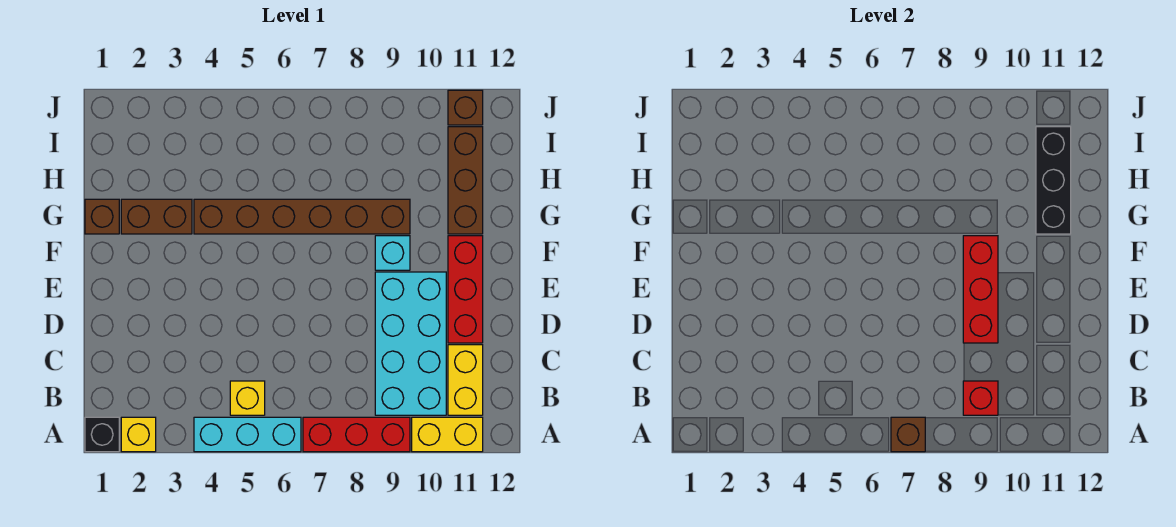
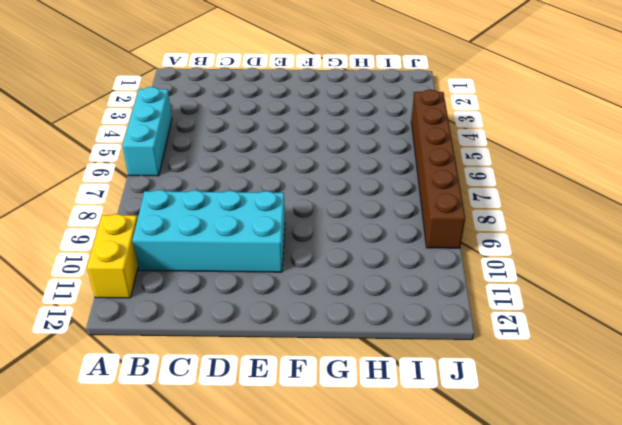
brown brick J4:J9 level 1 -> brown brick G4:G9 level 1
none -> black brick A1 level 1
none -> yellow brick A2 level 1
none -> red brick A7:A9 level 1

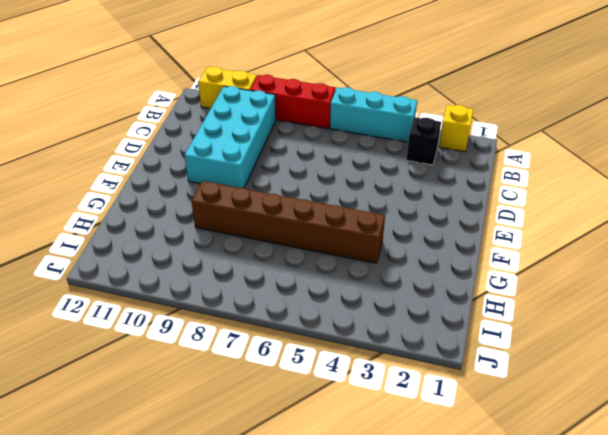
black brick B3 level 1 -> black brick A1 level 1
none -> yellow brick B5 level 1
none -> yellow brick B11:C11 level 1
none -> red brick D11:F11 level 1

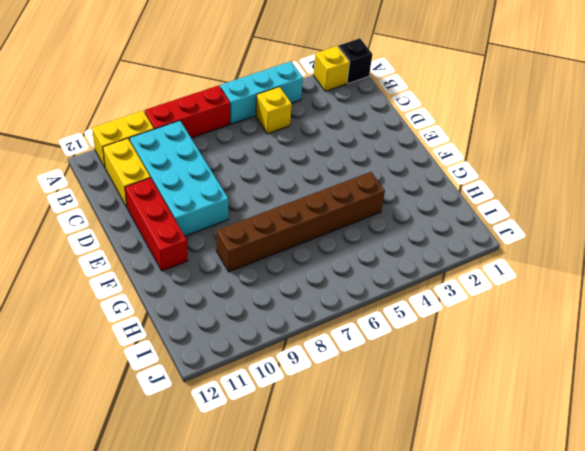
none -> cyan brick F9 level 1
none -> brown brick G1 level 1
none -> brown brick G2:G3 level 1

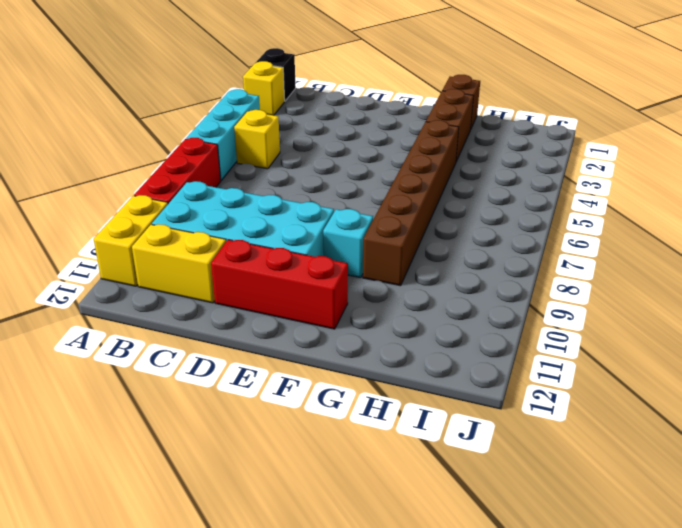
none -> brown brick G11:I11 level 1
none -> brown brick J11 level 1
none -> brown brick A7 level 2

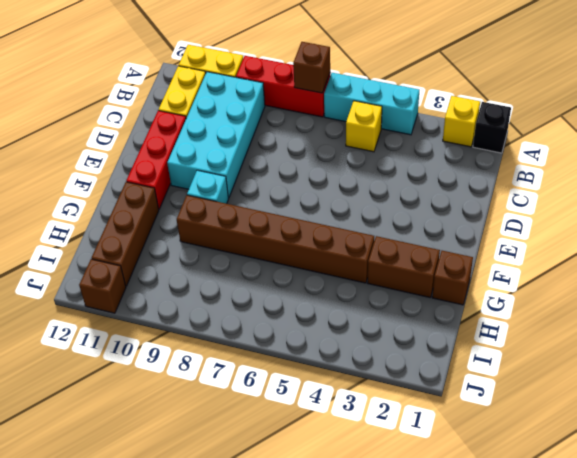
none -> red brick B9 level 2
none -> red brick D9:F9 level 2
none -> black brick G11:I11 level 2

